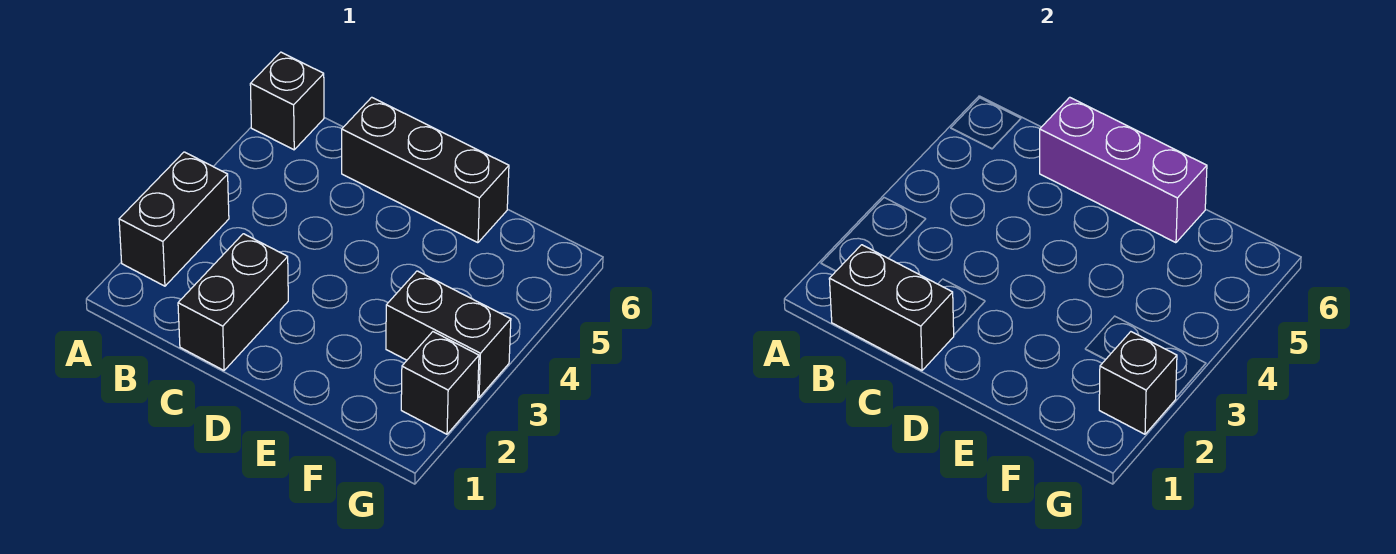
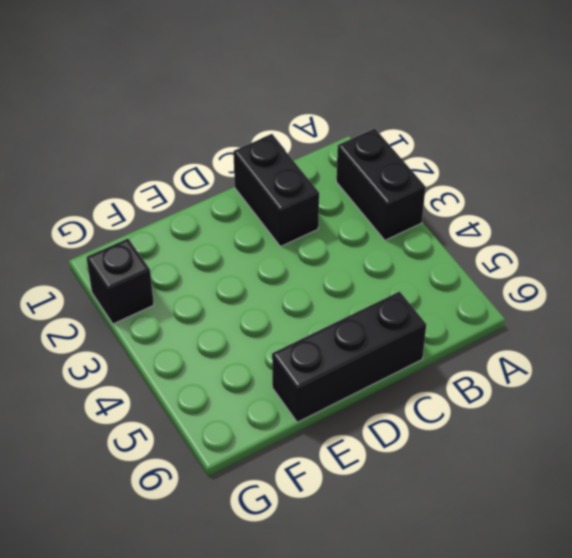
none -> black brick A6 level 1
none -> black brick F3:G3 level 1

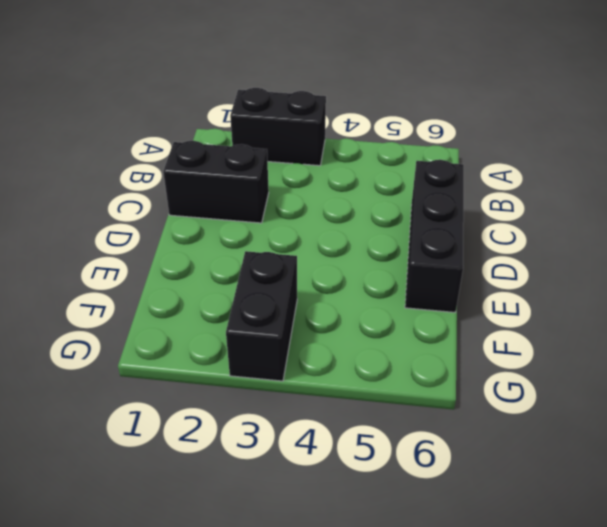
none -> black brick A6 level 1
none -> black brick G2 level 1

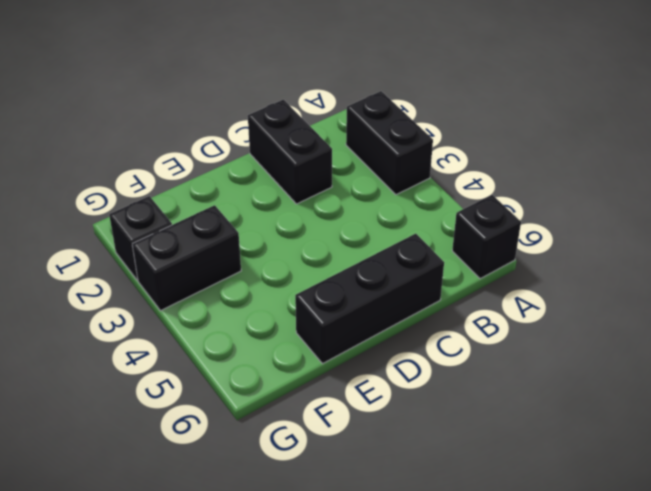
none -> black brick B1:C1 level 2
none -> purple brick C6:E6 level 2

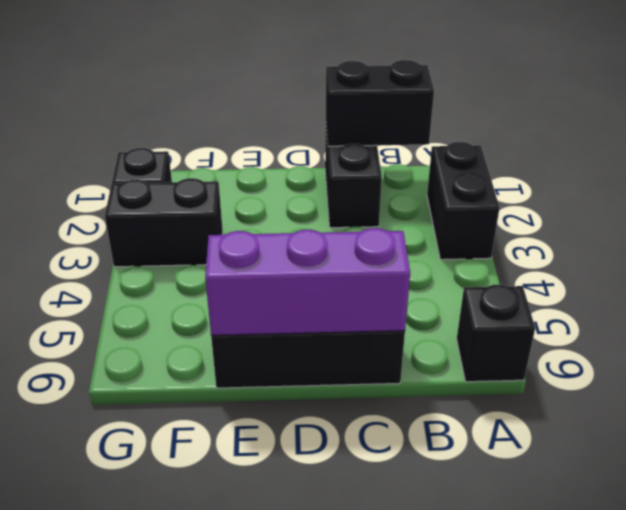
none -> black brick G2 level 2

